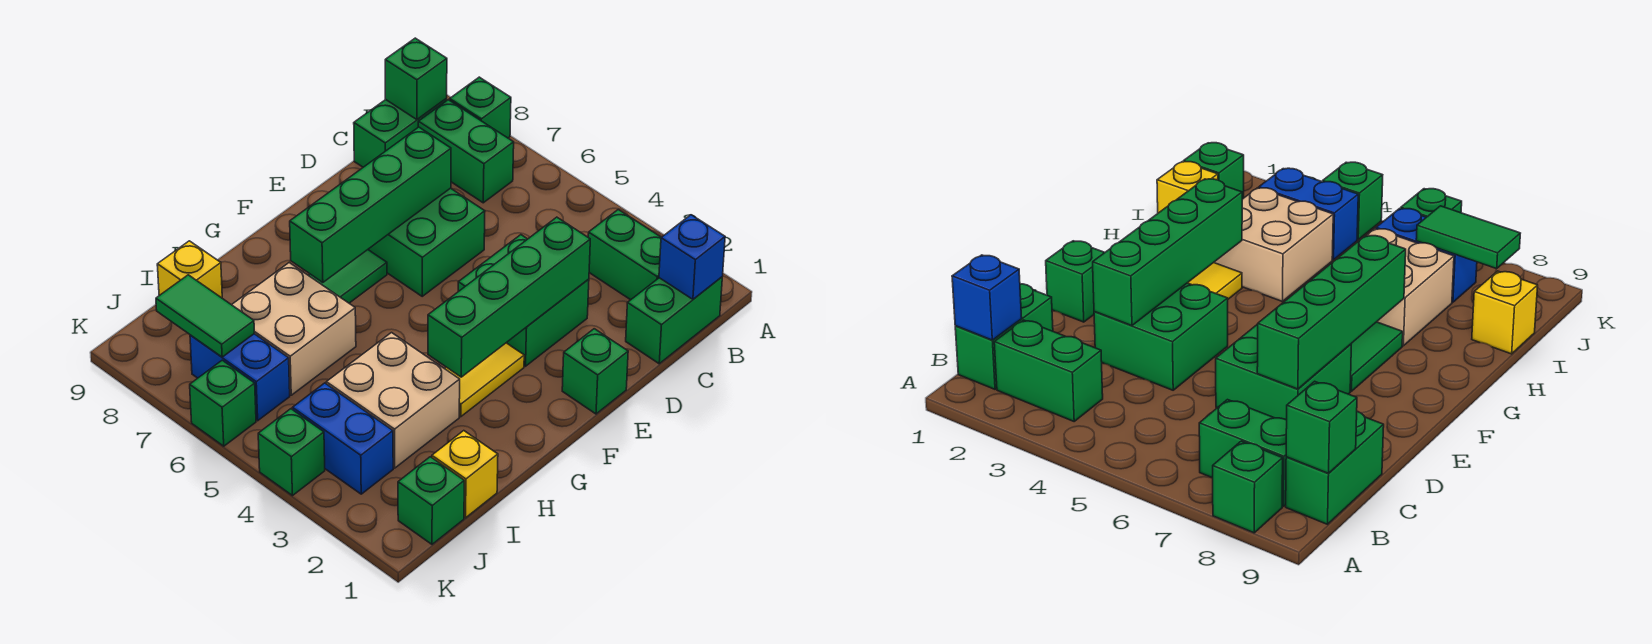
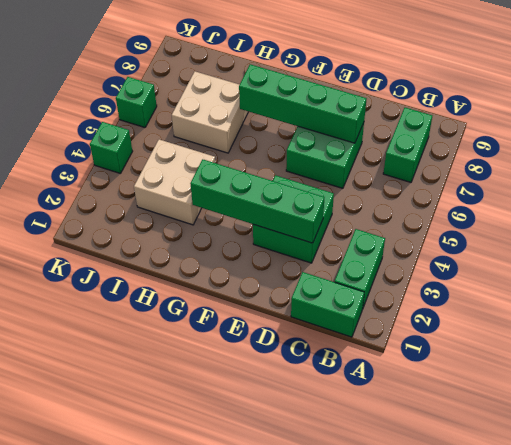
none -> green brick A8 level 1
none -> green brick B9:C9 level 1
none -> green brick E1 level 1

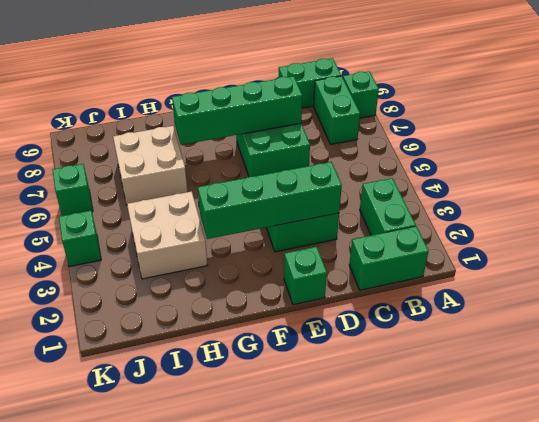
none -> yellow tile F3:G3 level 1
none -> green tile F7:G7 level 1
none -> yellow brick I1 level 1

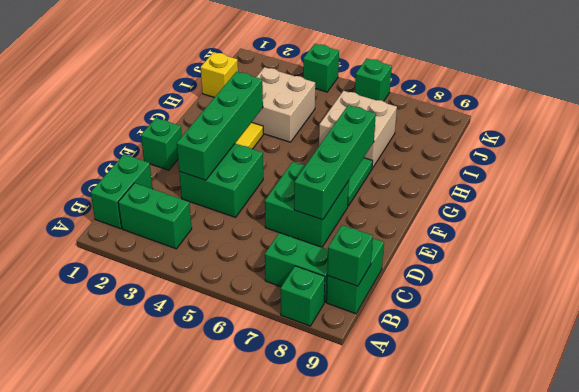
none -> yellow brick I9 level 1
none -> green brick J1 level 1
none -> blue brick J3:J4 level 1

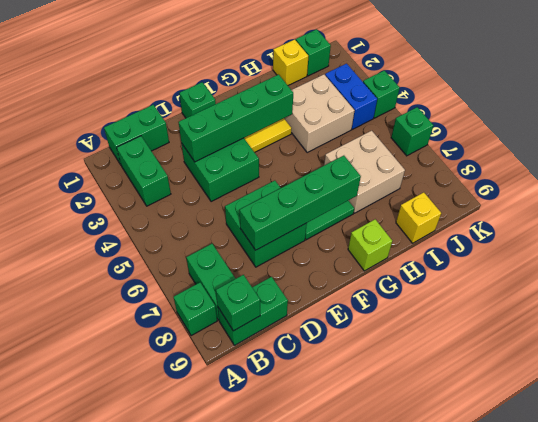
lime brick G9 level 1 -> none
none -> blue brick J6:J7 level 1
none -> blue brick B1 level 2
none -> green tile J7:J8 level 2

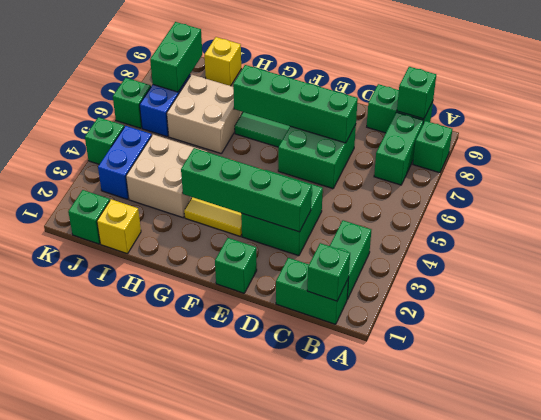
green brick B1 level 2 -> blue brick B1 level 2
green brick J7:J8 level 2 -> green tile J7:J8 level 2

